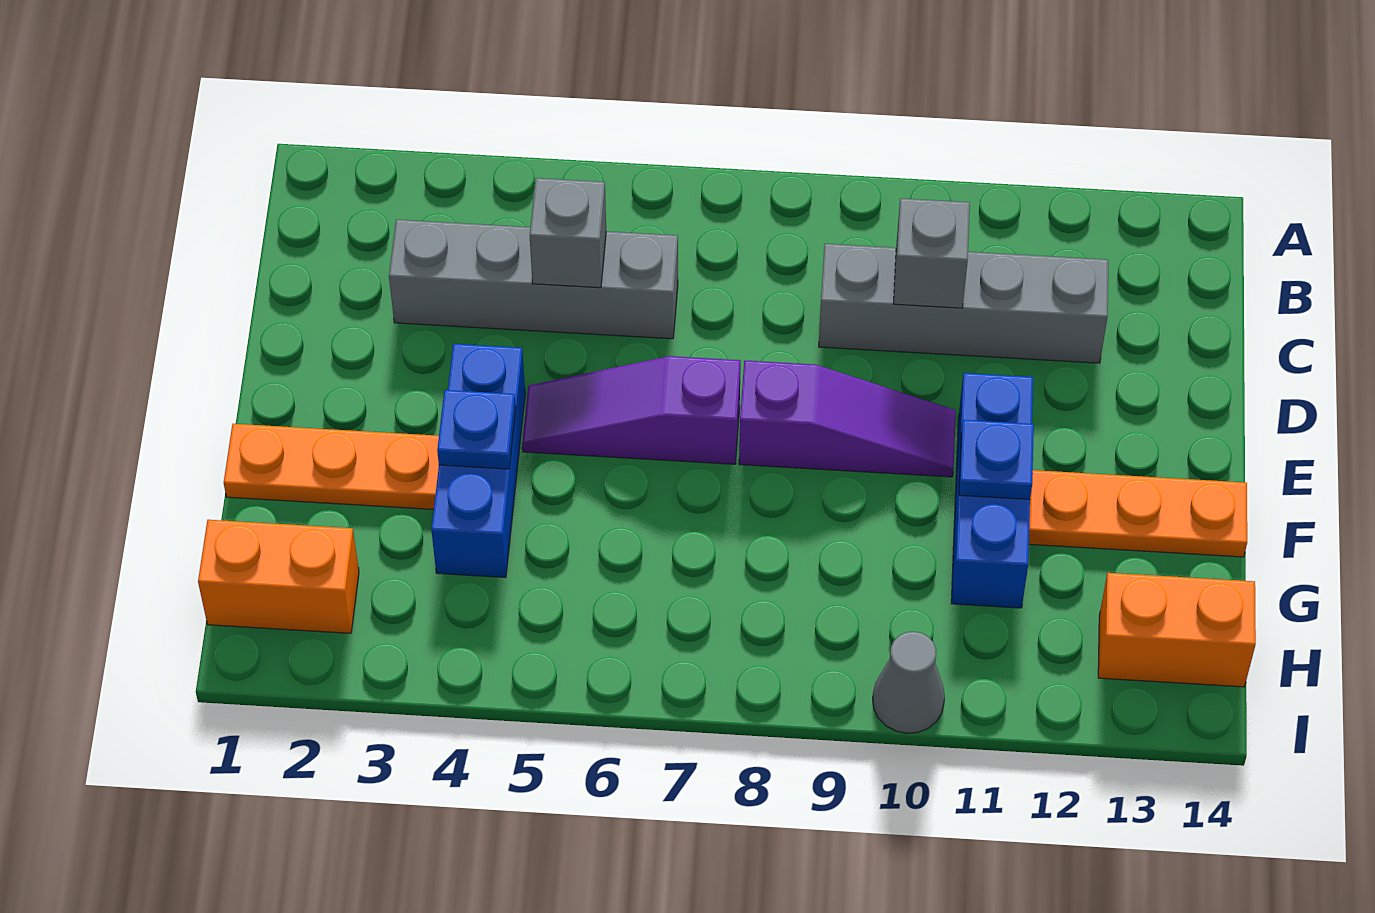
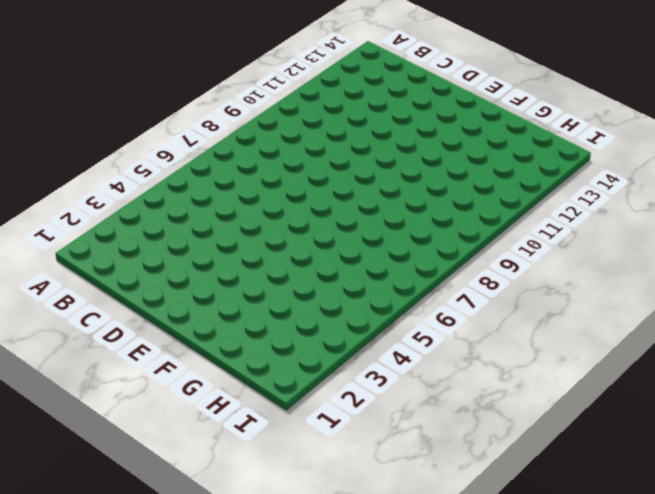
none -> grey brick C3:C6 level 1
none -> grey brick C9:C12 level 1
none -> blue brick E4:G4 level 1

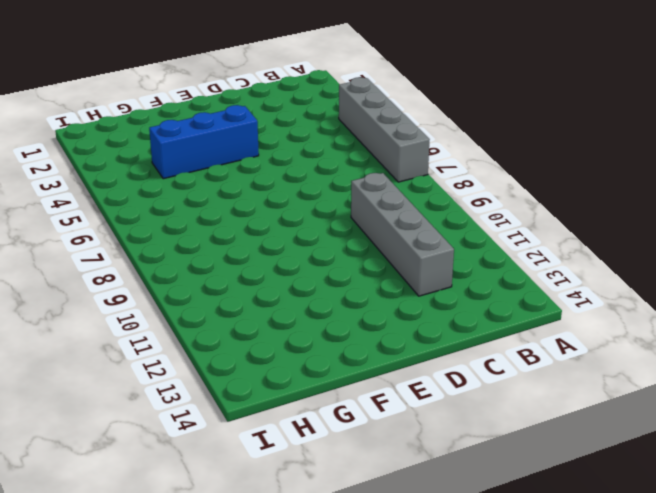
grey brick A4:A7 level 1 -> grey brick C3:C6 level 1
none -> purple slope E5:E7 level 1 top 7
none -> purple slope E8:E10 level 1 top 8
none -> blue brick E11:G11 level 1

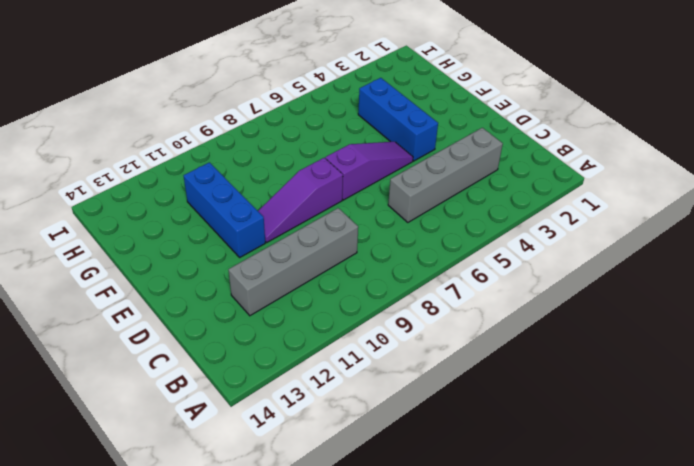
none -> orange plate F1:F3 level 1
none -> orange plate F12:F14 level 1
none -> orange brick H1:H2 level 1

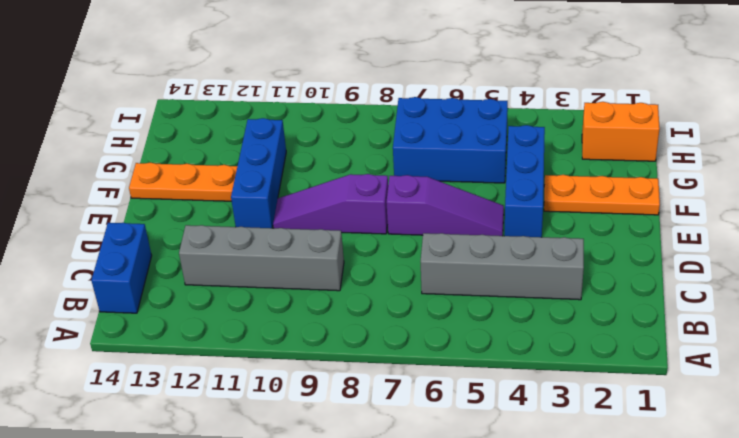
blue brick B14:C14 level 1 -> none
blue brick G5:H7 level 1 -> none
none -> orange brick H13:H14 level 1
none -> grey cone I10 level 1
none -> grey brick C5 level 2

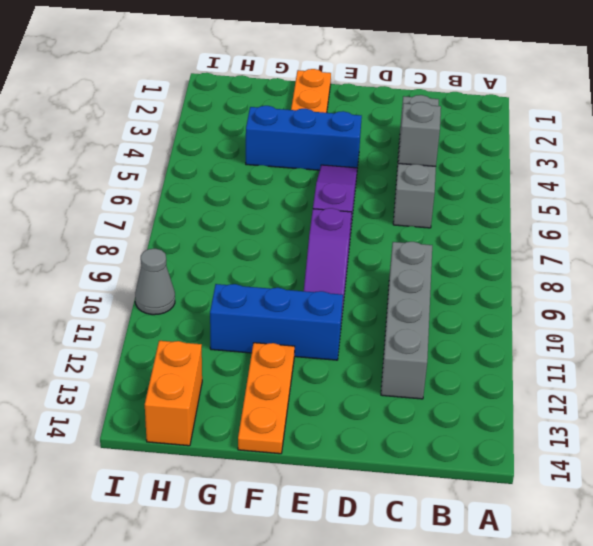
none -> orange brick H1:H2 level 1
none -> grey brick C10 level 2
none -> blue plate F4 level 2

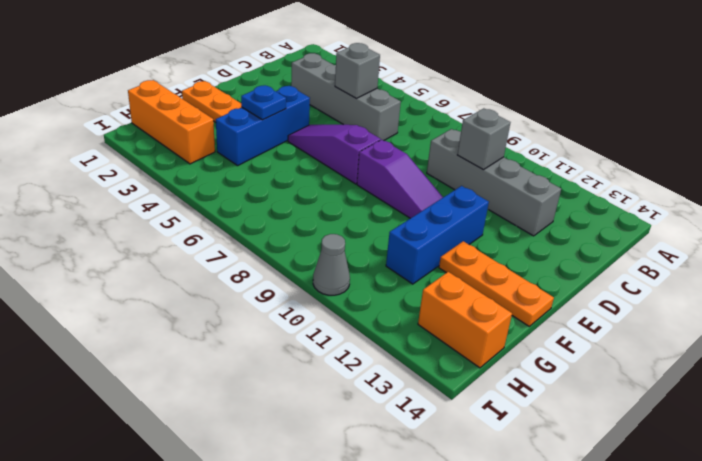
orange brick H1:H3 level 1 -> orange brick H1:H2 level 1
none -> blue plate F11 level 2

